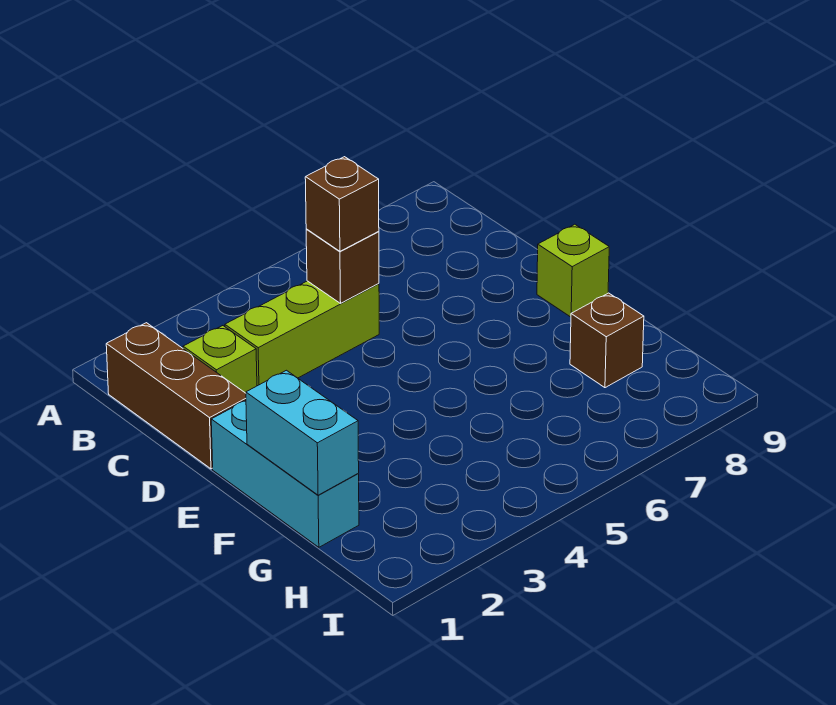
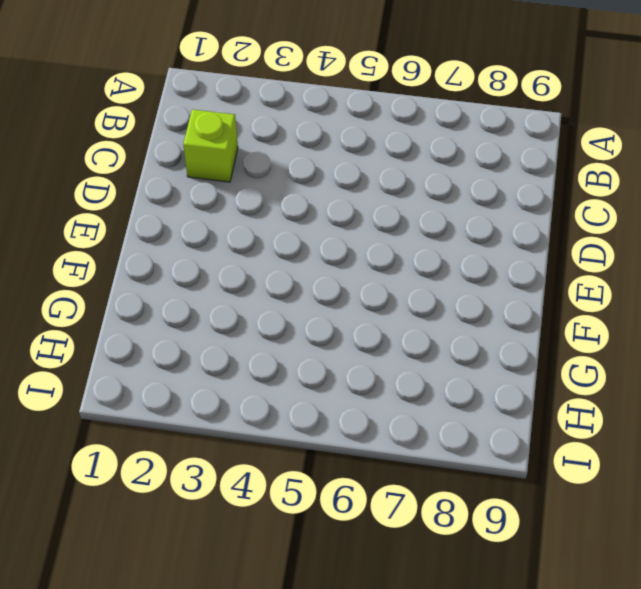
none -> brown brick B1:D1 level 1
none -> lime brick C3:C5 level 1

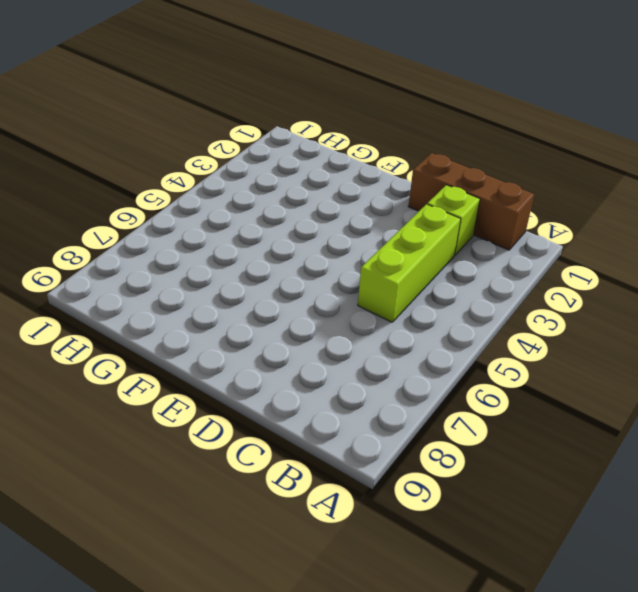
none -> cyan brick E1:G1 level 1
none -> lime brick E9 level 1

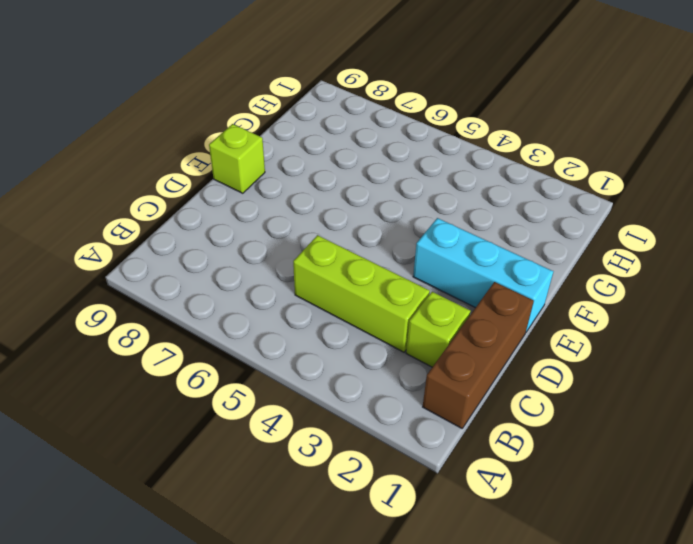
cyan brick E1:E3 level 1 -> cyan brick E1:G1 level 1
none -> brown brick G8 level 1
none -> brown brick C5 level 2

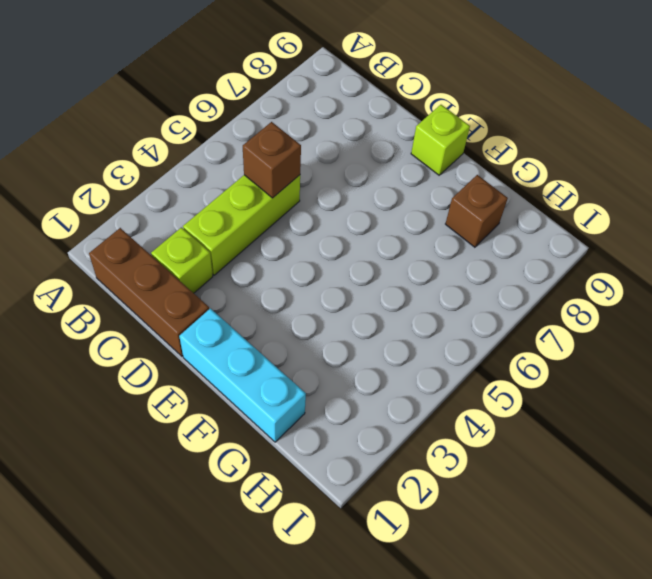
none -> cyan brick F1:G1 level 2
none -> brown brick C5 level 3

